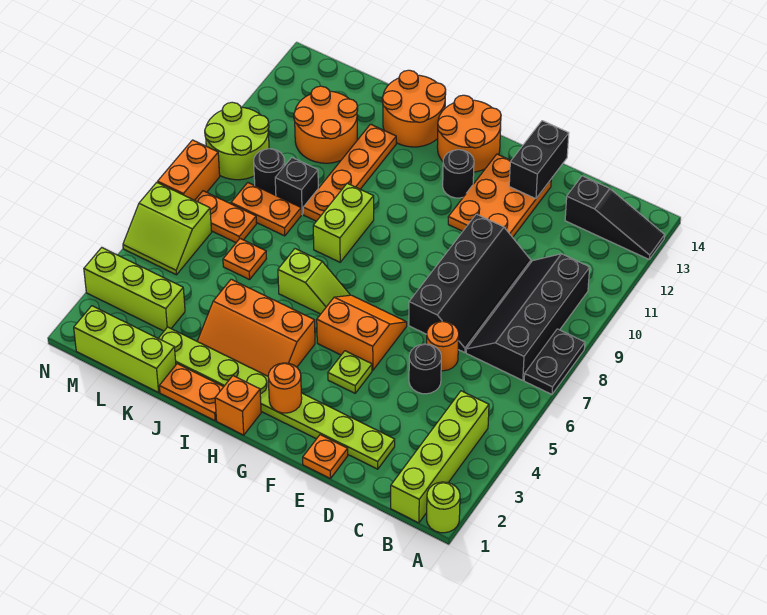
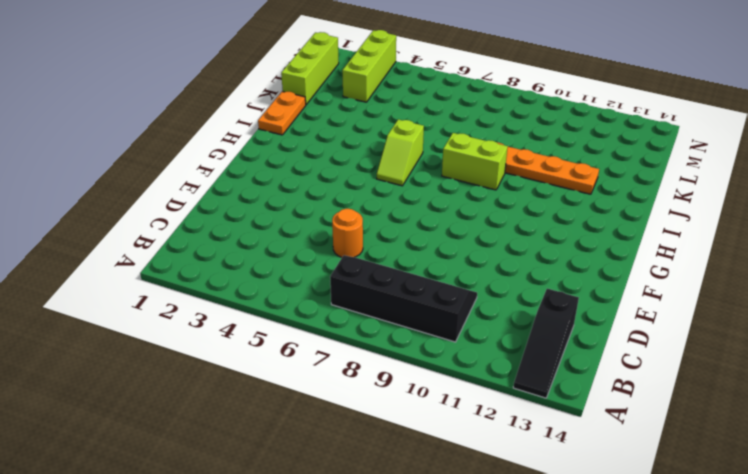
none -> lime round brick A1 level 1
none -> black plate A7:A8 level 1
none -> lime brick B1:B4 level 1
none -> lime plate D2:K2 level 1

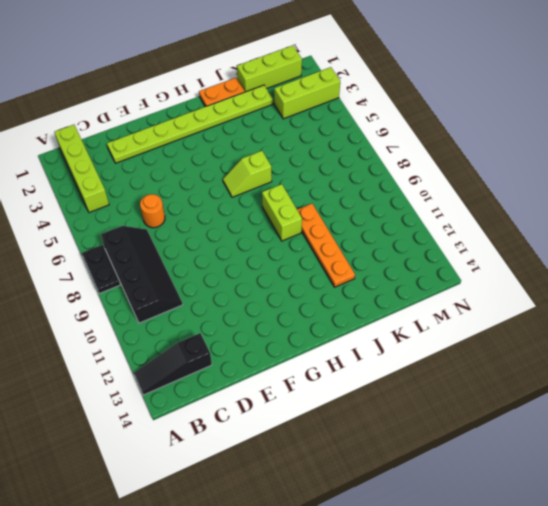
none -> lime round brick A1 level 1
none -> black round brick D5 level 1
none -> black slope D7:E10 level 1 top E
none -> orange plate E1 level 1

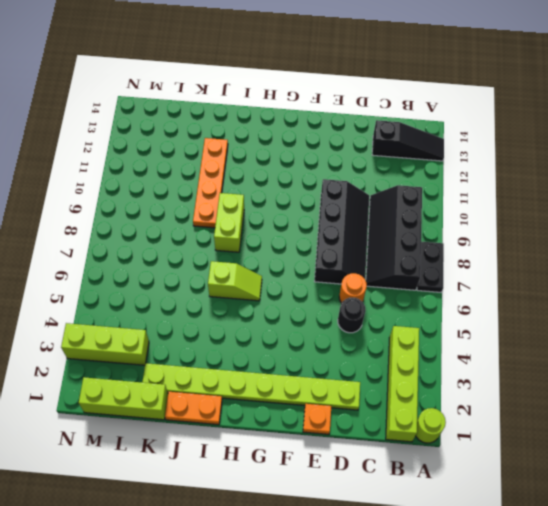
none -> orange plate E11:F13 level 1
none -> lime plate F4 level 1
none -> orange slope F5:G6 level 1 top 5
none -> black round brick G12 level 1

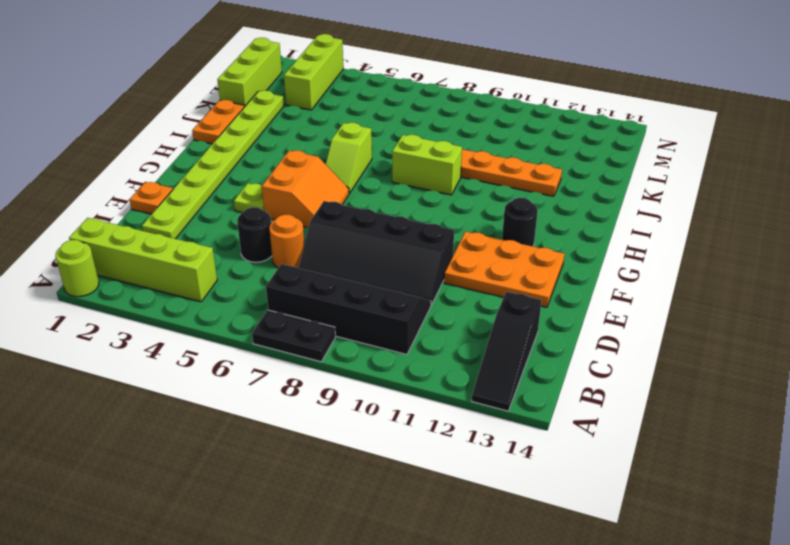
none -> orange round brick G13:H14 level 1
none -> orange brick H1 level 1
none -> orange slope H3:J4 level 1 top 4
none -> orange round brick I13:J14 level 1

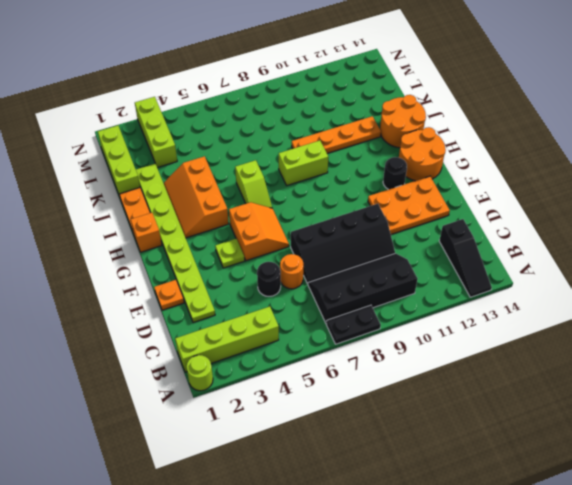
none -> orange plate K6 level 1
none -> orange plate K8:L8 level 1
none -> black brick K9 level 1
none -> orange round brick K11:L12 level 1

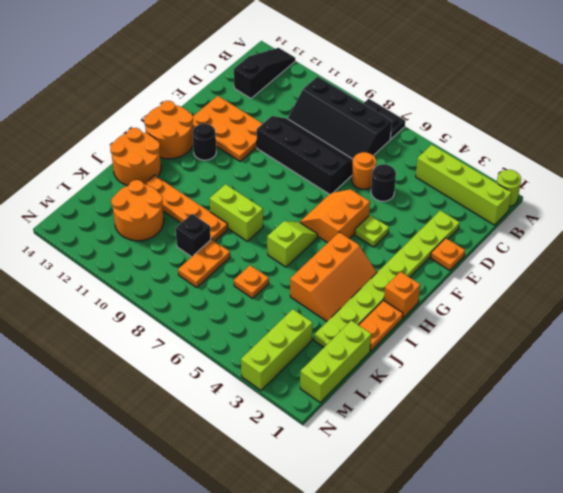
none -> orange plate L7:M7 level 1
none -> black round brick L9 level 1
none -> lime slope M5:N6 level 1 top 6
none -> lime round brick M9:N10 level 1

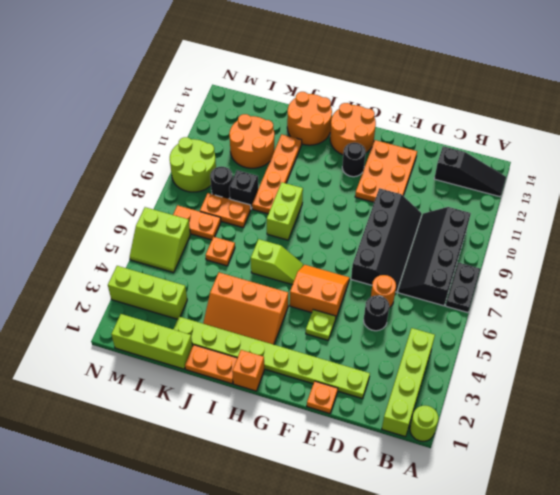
none -> orange brick N7:N8 level 1
none -> black brick E13:E14 level 2
none -> orange round brick G2 level 2

